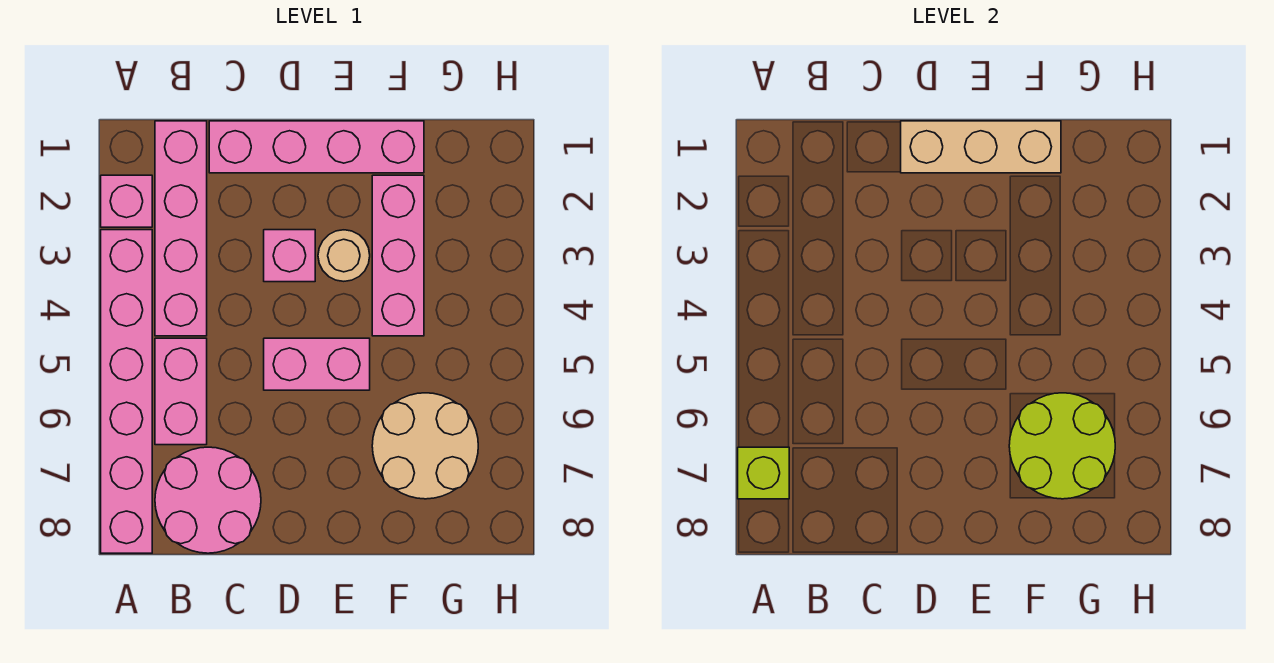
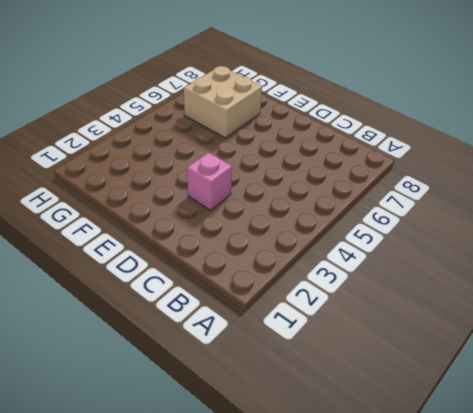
tan brick F6:G7 level 1 -> tan round brick F6:G7 level 1
none -> pink brick A2 level 1
none -> pink brick A3:A8 level 1
none -> pink brick B1:B4 level 1

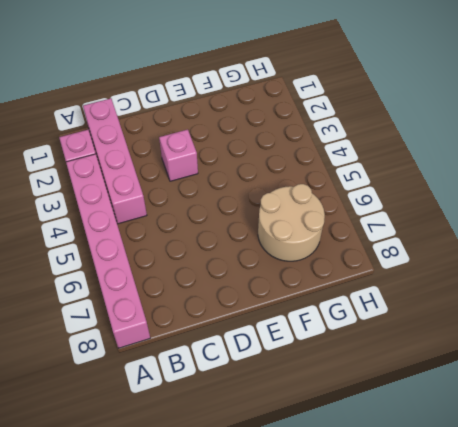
none -> pink brick B5:B6 level 1
none -> pink round brick B7:C8 level 1
none -> pink brick C1:F1 level 1

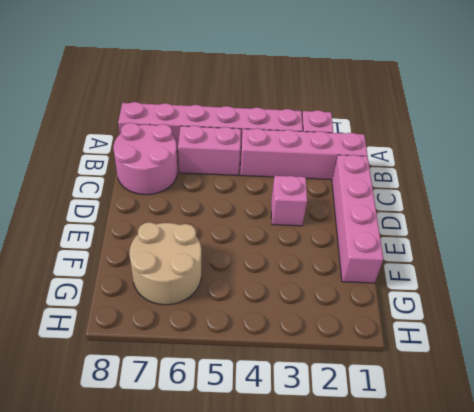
none -> pink brick D5:E5 level 1
none -> tan round brick E3 level 1
none -> pink brick F2:F4 level 1

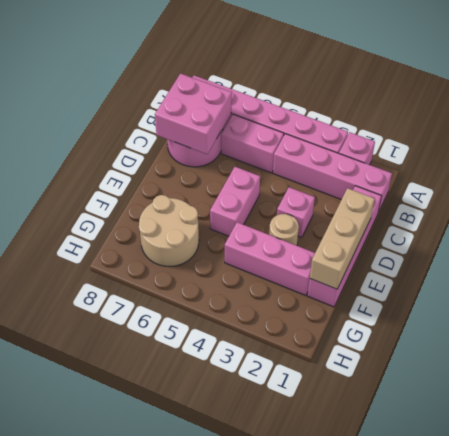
pink brick B7:C8 level 2 -> none
none -> lime brick A7 level 2
none -> lime round brick F6:G7 level 2

